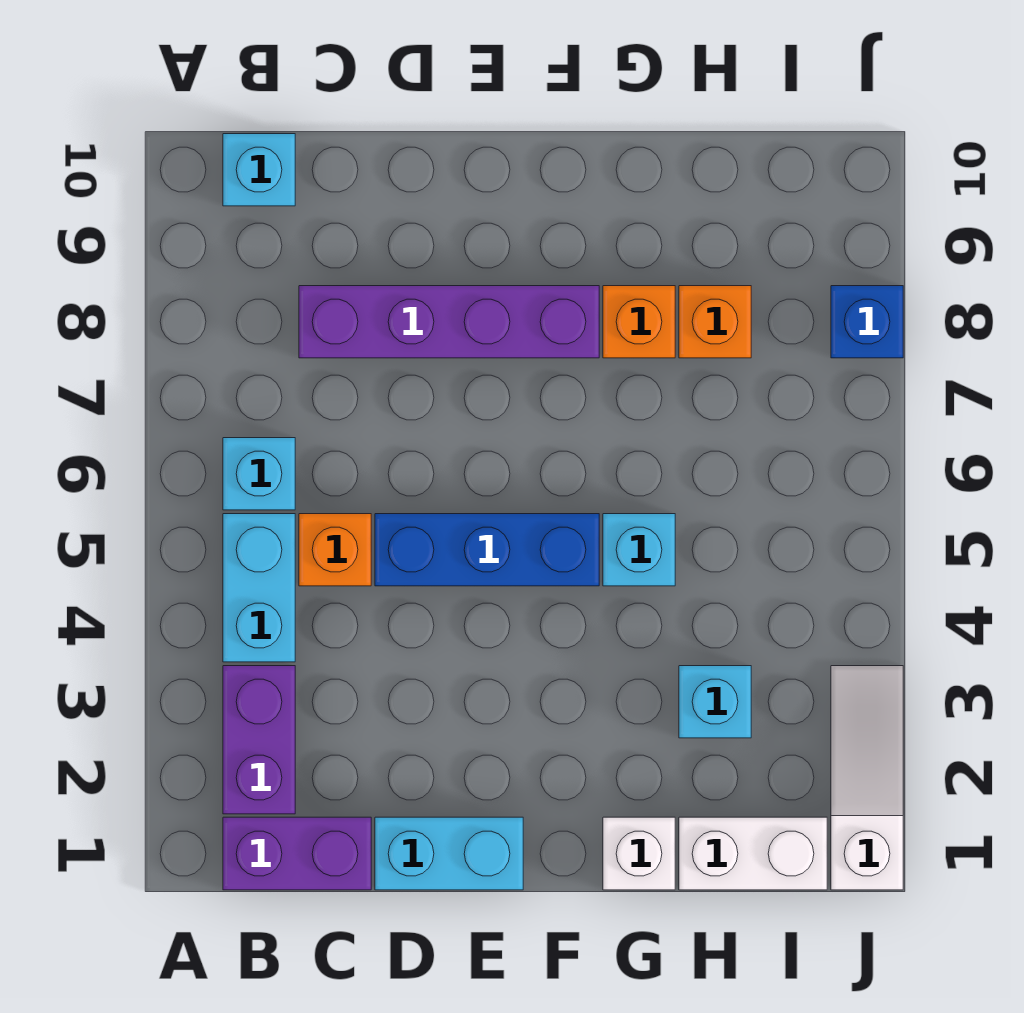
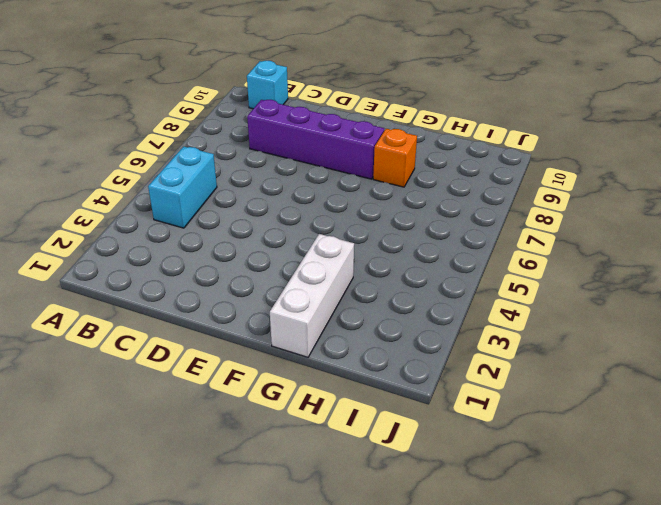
white brick G1:G3 level 1 -> white brick G1 level 1
none -> purple brick B1:C1 level 1
none -> purple brick B2:B3 level 1
none -> cyan brick B6 level 1

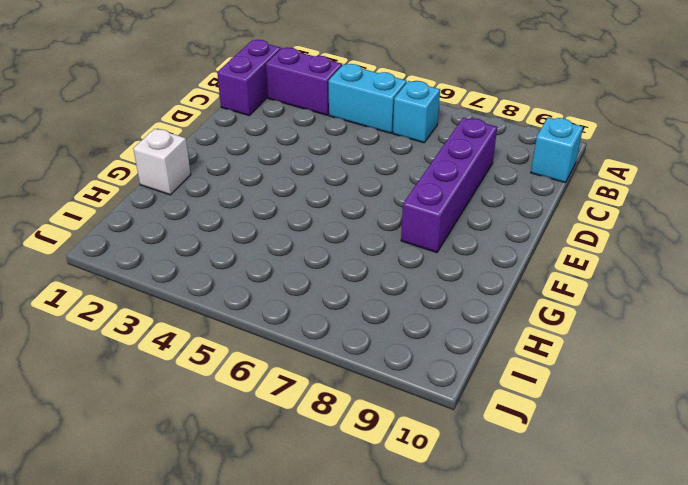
none -> orange brick C5 level 1
none -> cyan brick D1:E1 level 1
none -> blue brick D5:F5 level 1

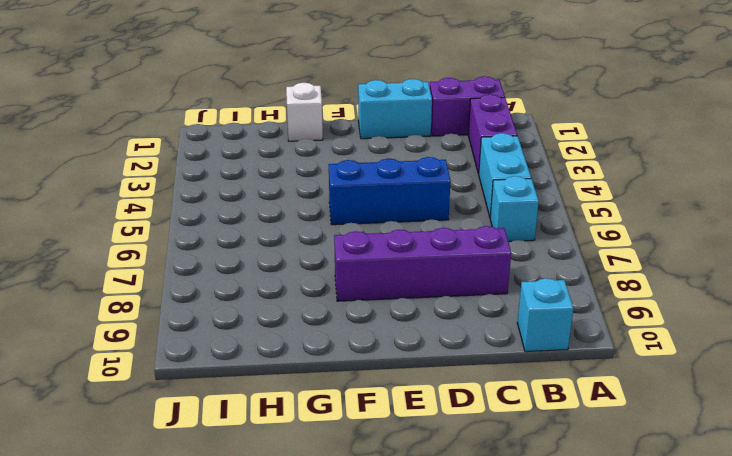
none -> orange brick C5 level 1
none -> cyan brick G5 level 1
none -> orange brick G8 level 1

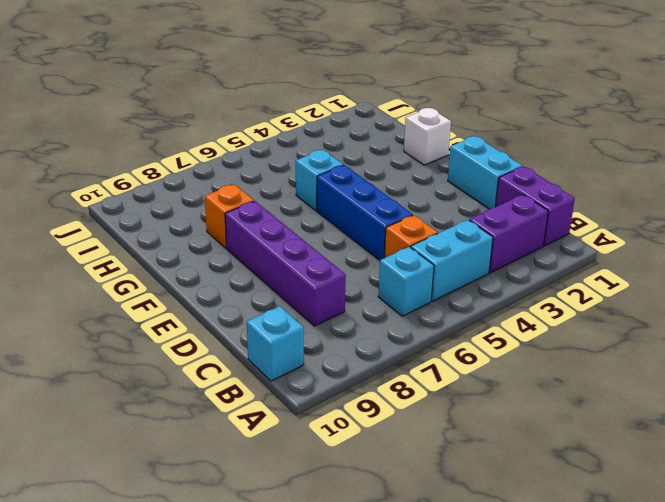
none -> white brick H1:I1 level 1
none -> cyan brick H3 level 1
none -> orange brick H8 level 1

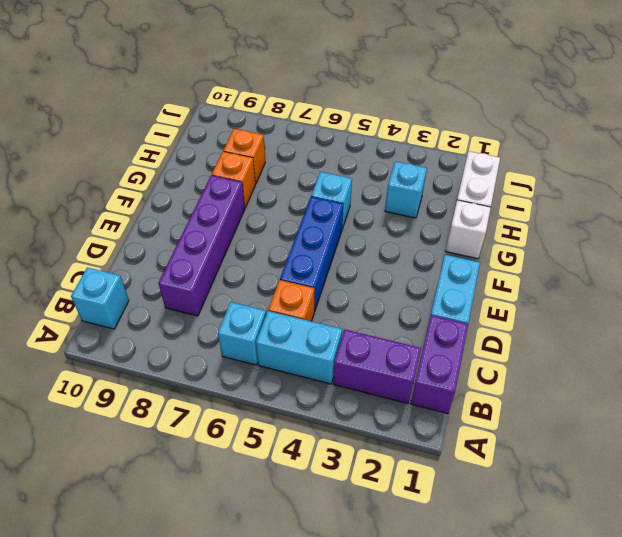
none -> white slope J1:J3 level 1 top 1
none -> blue brick J8 level 1

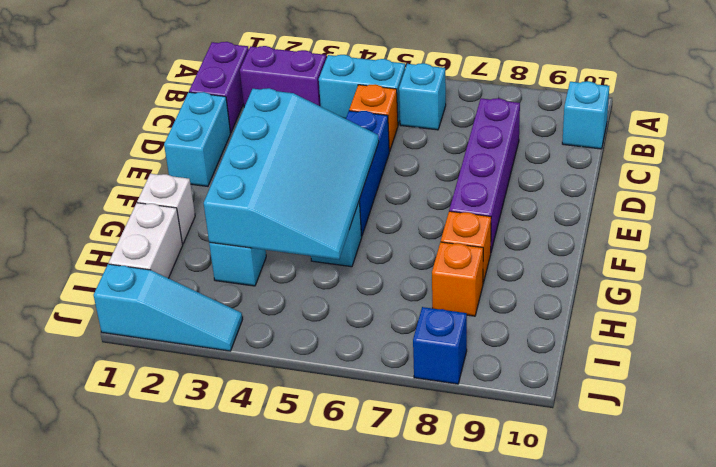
cyan slope E3:H5 level 2 top 3 -> none
cyan slope J1:J3 level 1 top 1 -> white slope J1:J3 level 1 top 1

